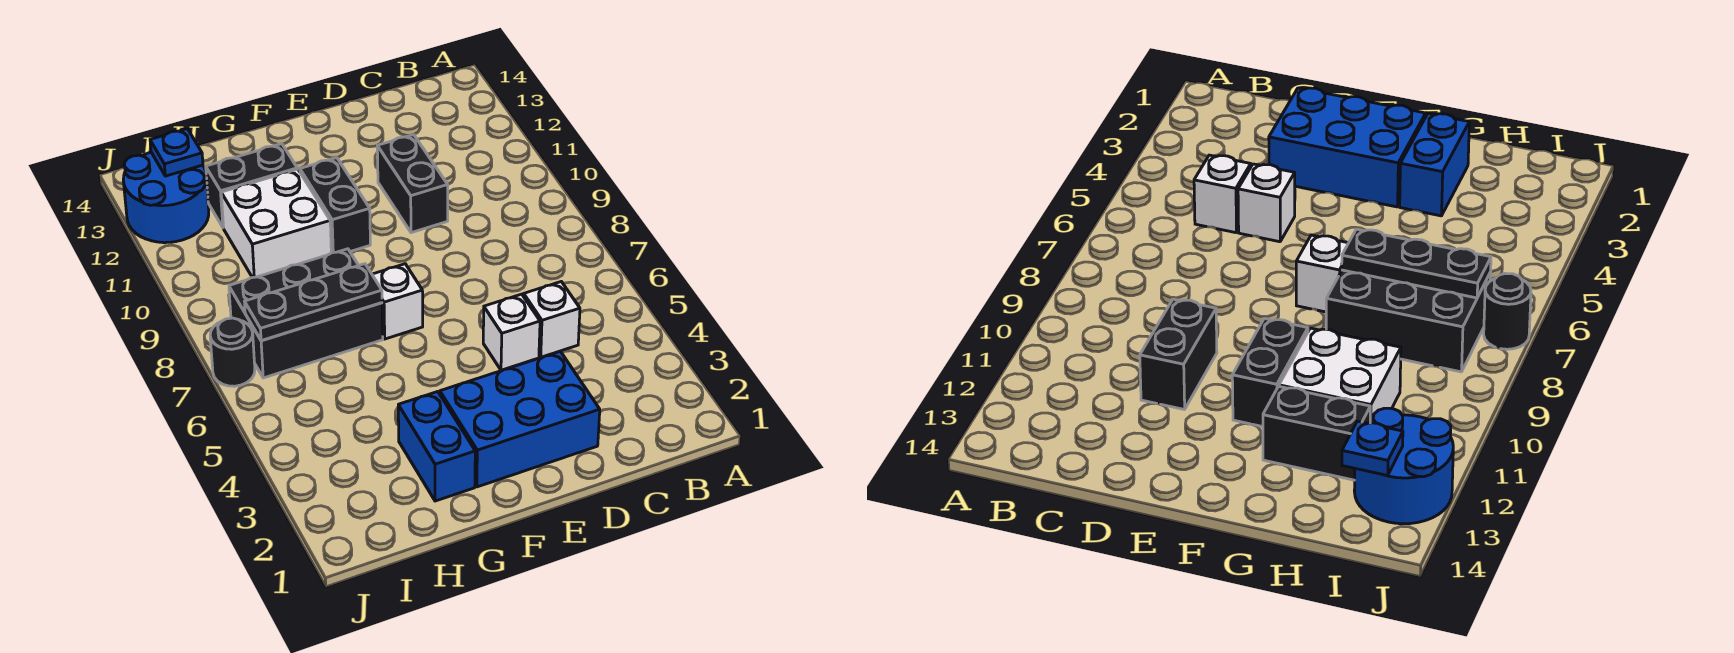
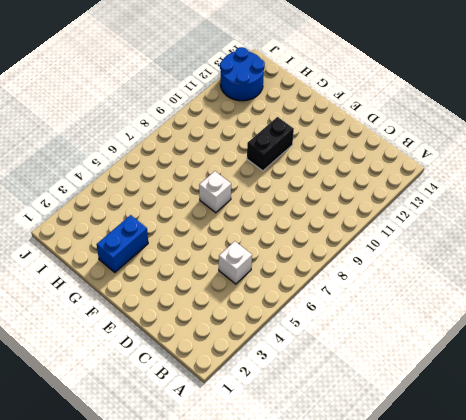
none -> blue brick D2:F3 level 1
none -> white brick D5 level 1
none -> black brick D10:D11 level 1

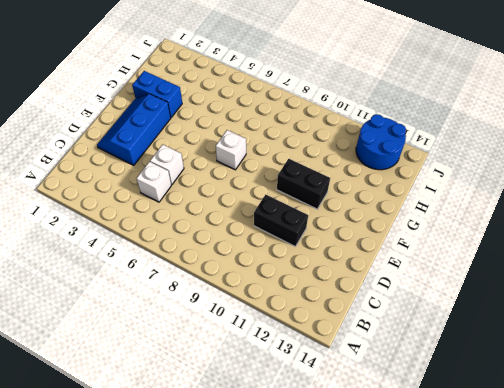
blue slope D2:F3 level 1 top 3 -> blue brick D2:F3 level 1
none -> black brick G7:I8 level 1
none -> white brick G10:H11 level 1
none -> black brick G12:H12 level 1

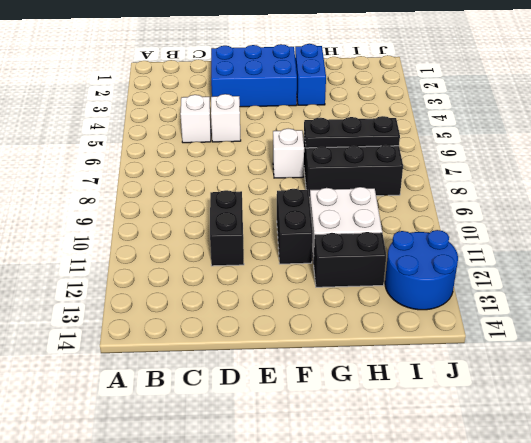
none -> black round brick J7 level 1
none -> blue plate I13 level 2

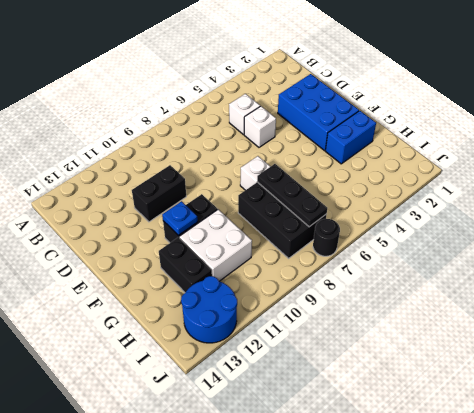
blue plate F11 level 2 -> blue plate I13 level 2

